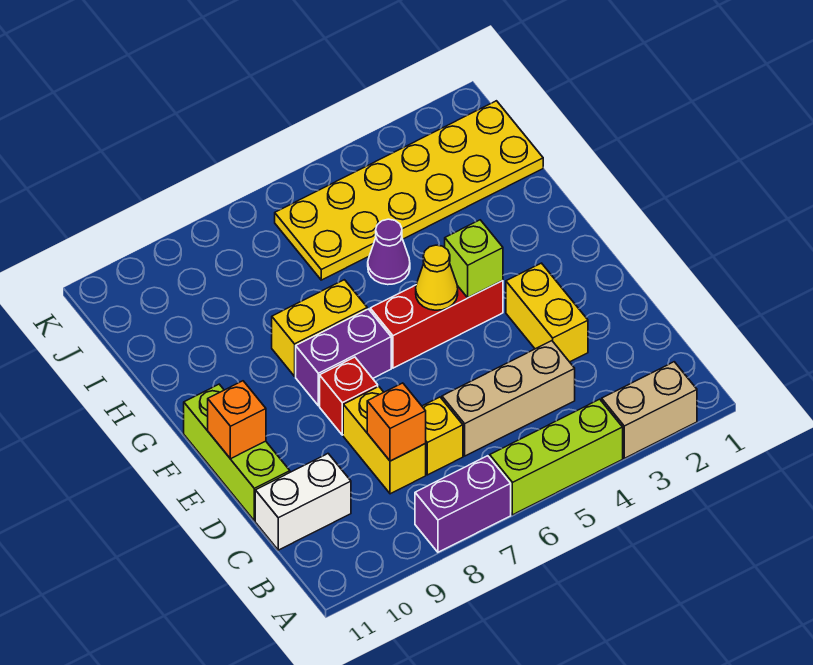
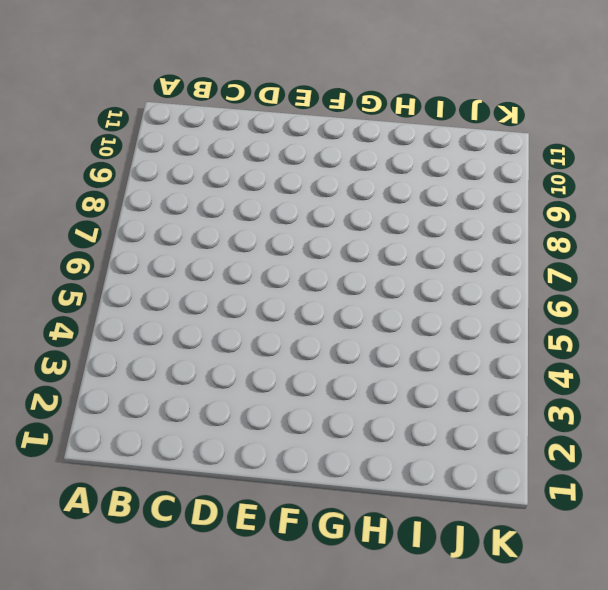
none -> tan brick A2:A3 level 1
none -> lime brick A4:A6 level 1
none -> purple brick A7:A8 level 1

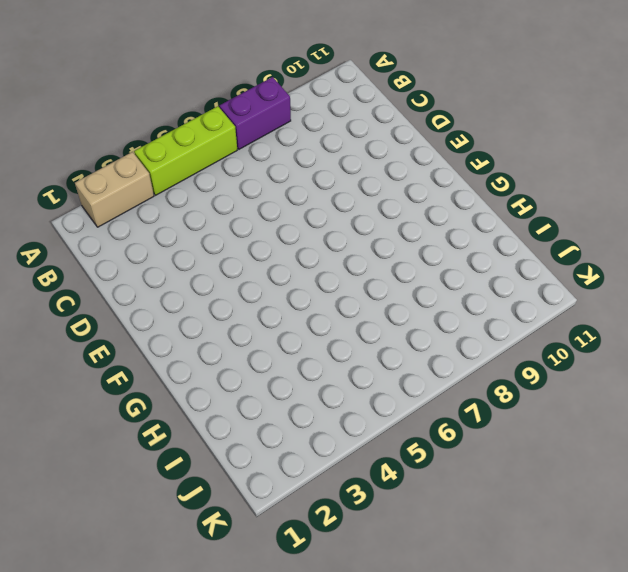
none -> tan brick C4:C6 level 1
none -> yellow brick C7 level 1
none -> yellow brick C8:D8 level 1

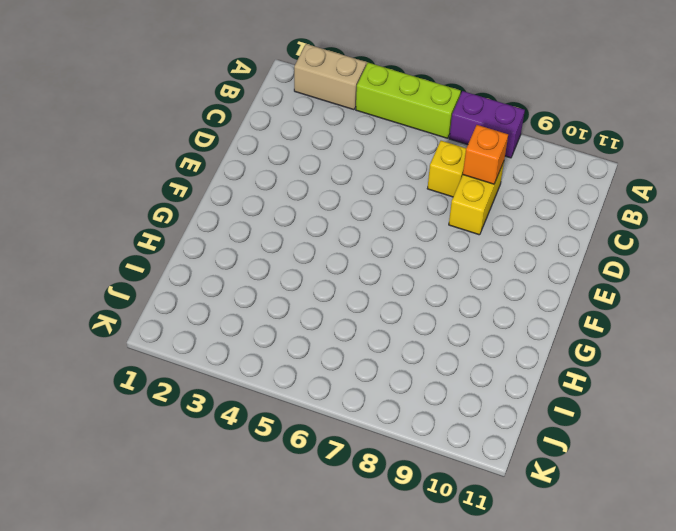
none -> tan brick C4:C6 level 1
none -> white brick C10:C11 level 1
none -> yellow brick D3:E3 level 1

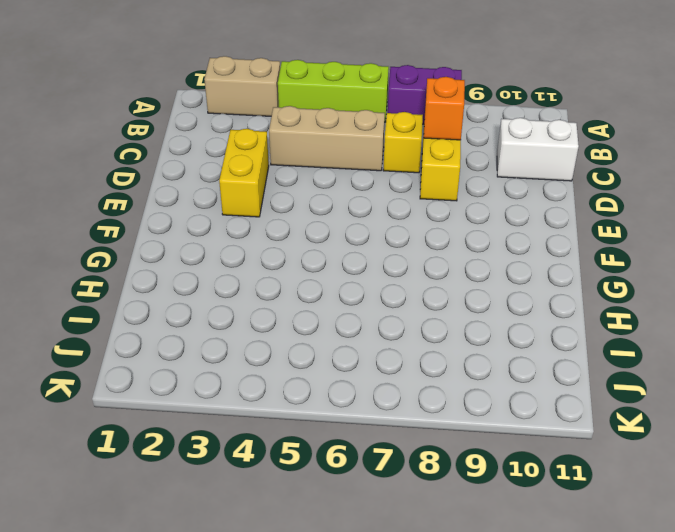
none -> lime brick D11:F11 level 1
none -> red brick E8 level 1
none -> red brick F4:F6 level 1

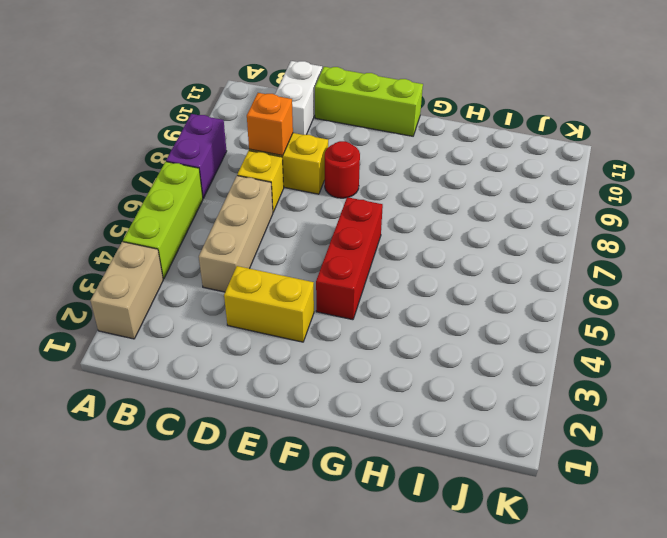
red round brick E8 level 1 -> red brick E8 level 1
none -> purple brick F7:F8 level 1
none -> yellow brick G7:G8 level 1
none -> purple cone H5 level 1

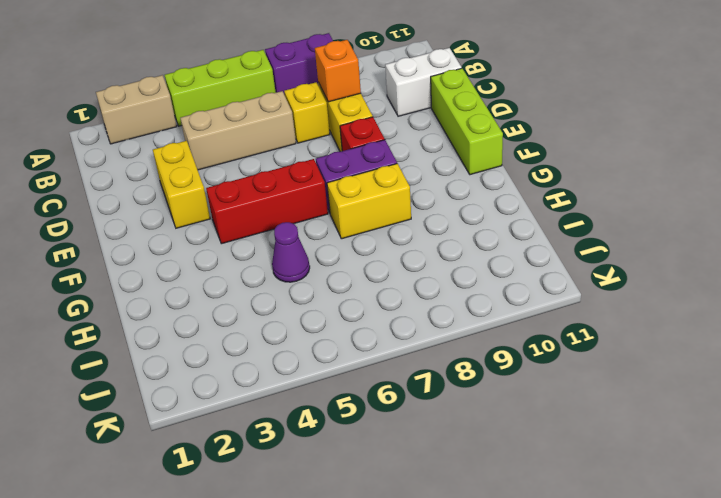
none -> yellow plate I1:J6 level 1
none -> orange brick E11 level 2
none -> lime brick F4 level 2

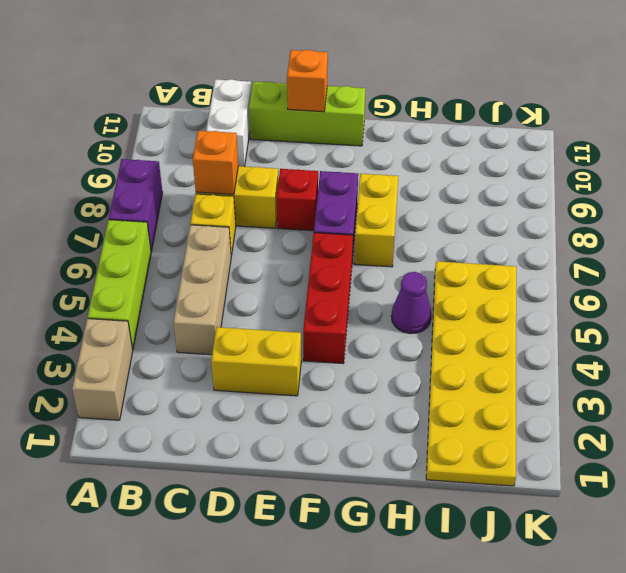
none -> lime brick F4 level 2
none -> yellow cone F5 level 2

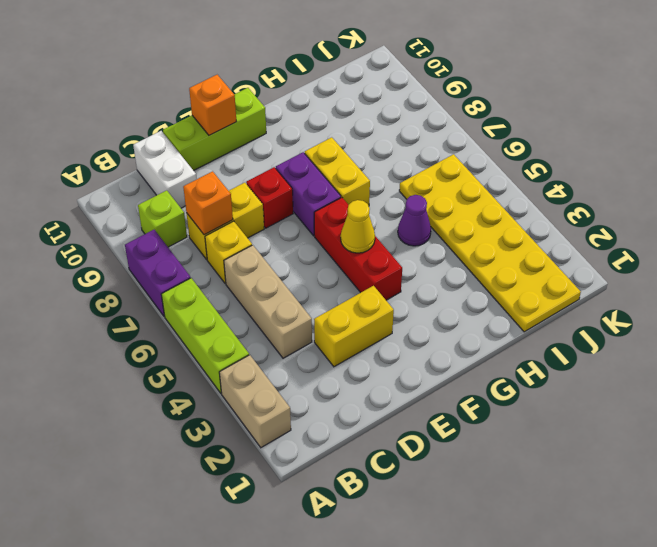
lime brick B9 level 1 -> lime brick F4 level 2

